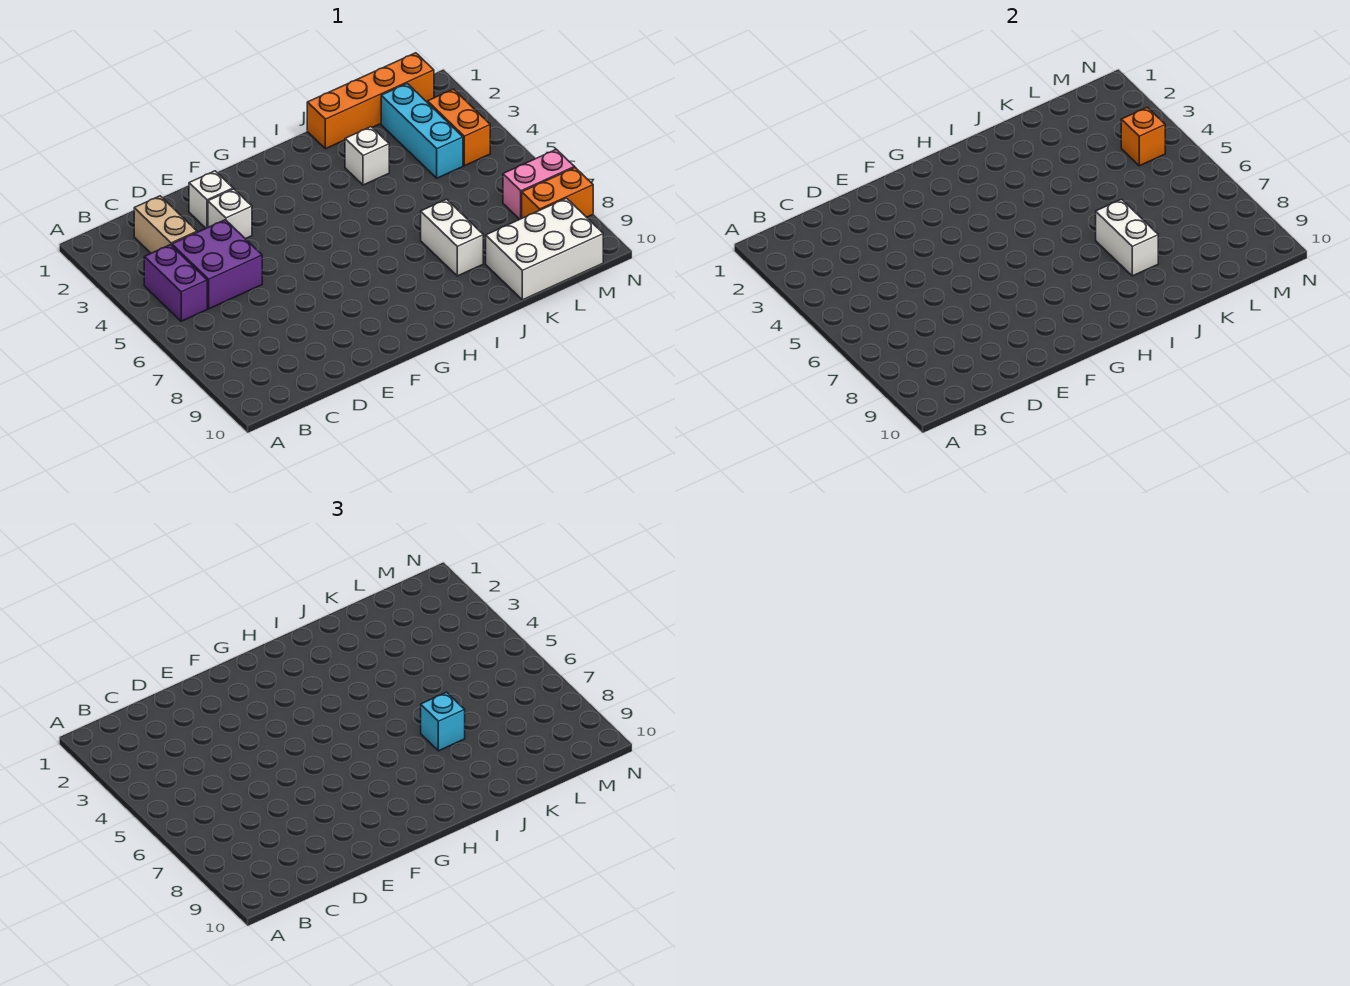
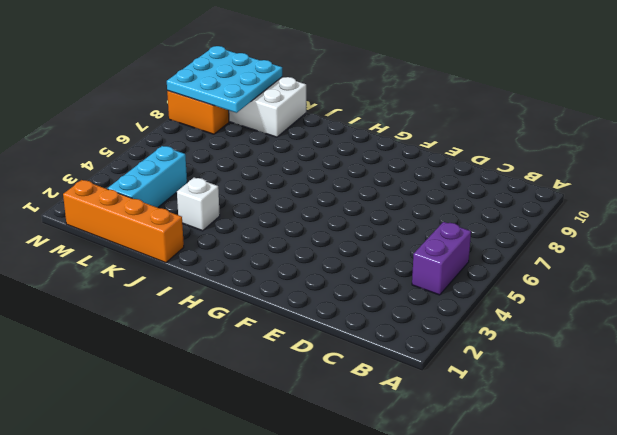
cyan plate L8:N10 level 2 -> none
none -> tan brick C2:C3 level 1
none -> purple brick C4:D5 level 1
none -> white brick E2 level 1

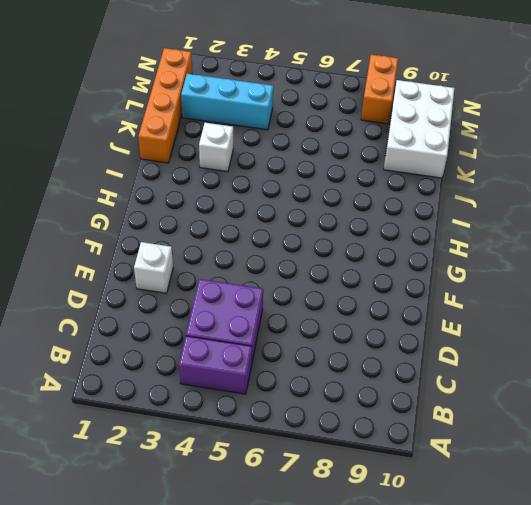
none -> tan brick C2:C3 level 1
none -> white brick E3 level 1
none -> white brick J7:J8 level 1

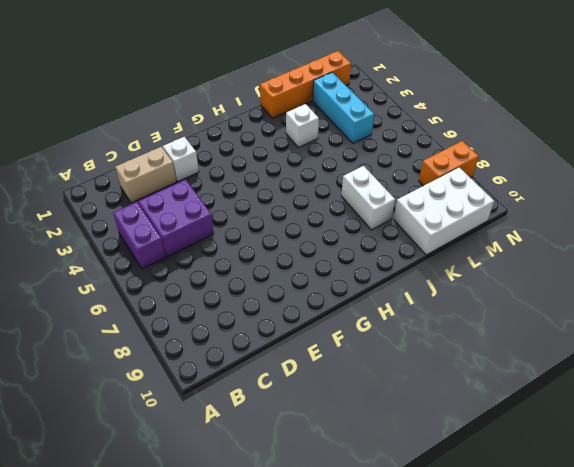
tan brick C2:D2 level 1 -> tan brick C2:C3 level 1
none -> white brick E3 level 1
none -> orange brick M3:M4 level 1
none -> pink brick M7:N7 level 1

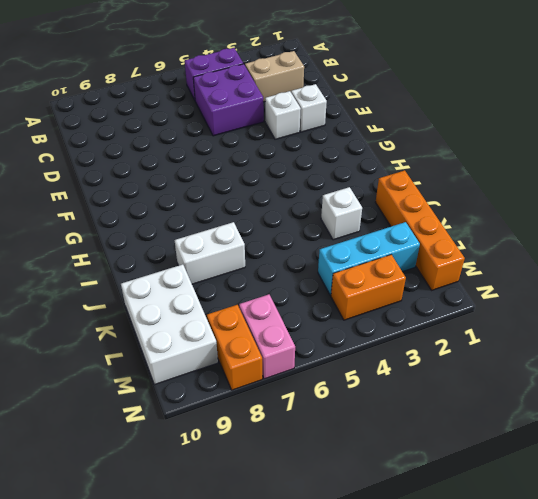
none -> white brick J7:J8 level 2
none -> orange brick M4 level 2
none -> cyan brick J7 level 3

